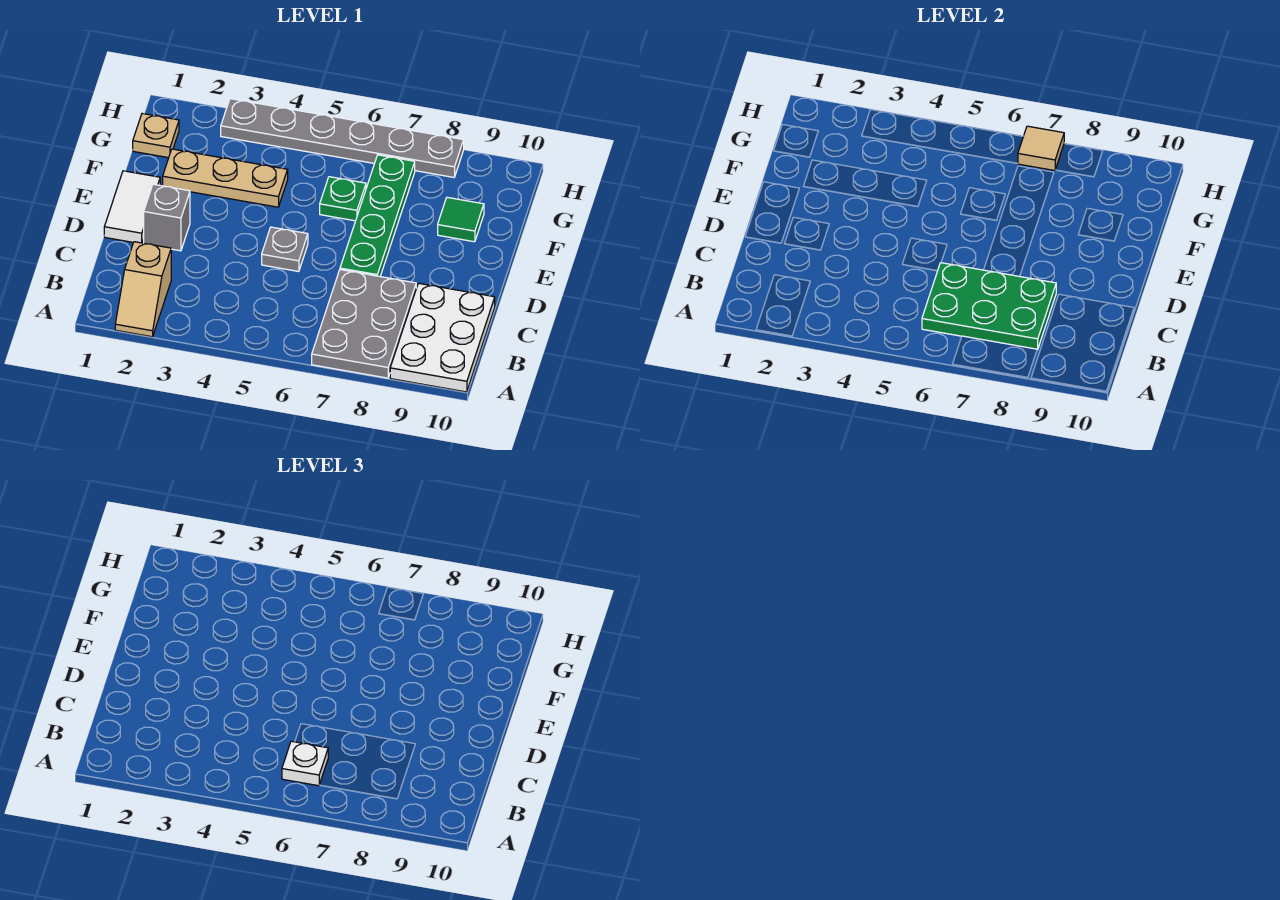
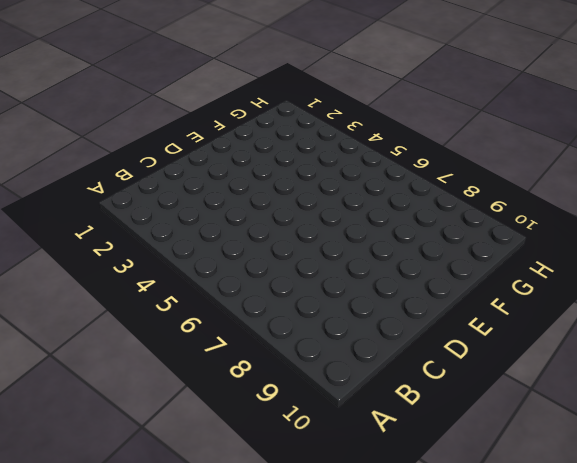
none -> tan slope A2:B2 level 1 top B
none -> grey plate A7:C8 level 1
none -> white plate A9:C10 level 1

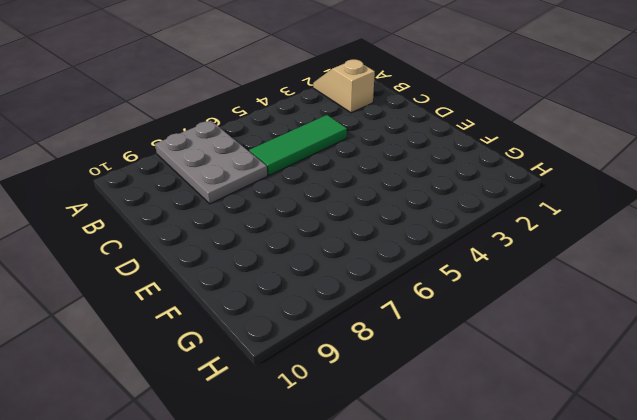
green tile C4:C6 level 1 -> none
none -> white plate A9:C10 level 1
none -> white tile D1:E1 level 1
none -> grey brick D2 level 1

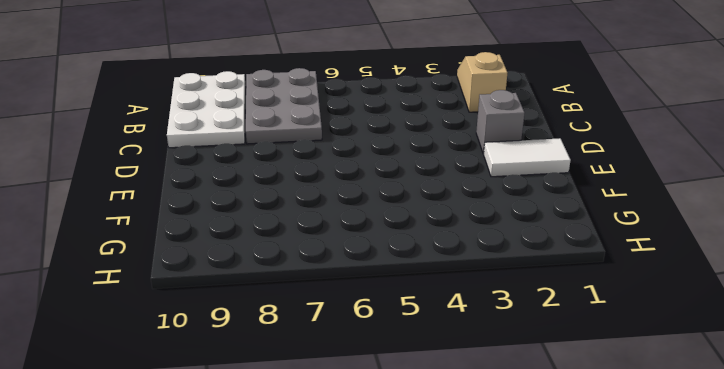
white tile E1:E2 level 1 -> white tile D1:E1 level 1
none -> grey plate D5 level 1
none -> green plate D7:G7 level 1
none -> tan plate F2:F4 level 1

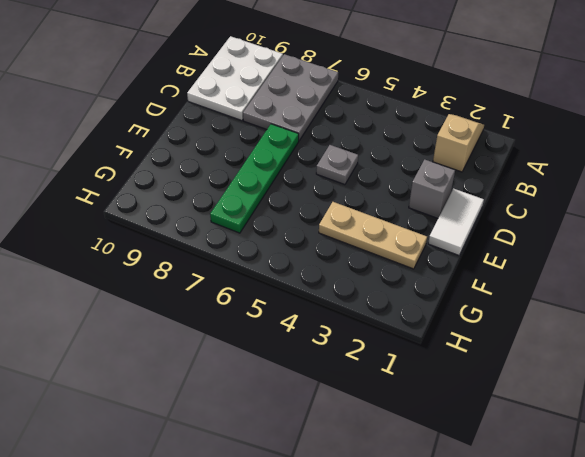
none -> green plate F6 level 1
none -> green tile F9 level 1
none -> tan plate G1 level 1

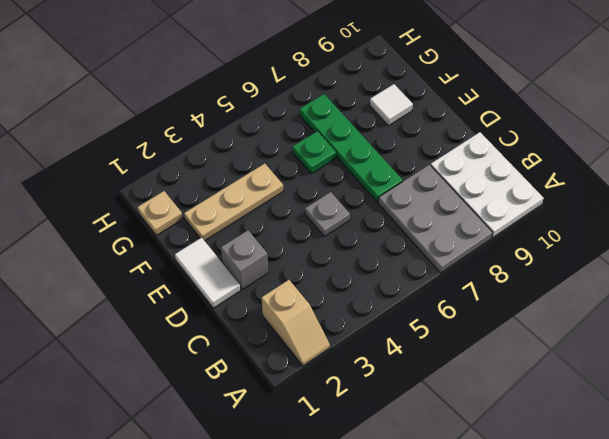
white tile F9 level 1 -> green tile F9 level 1
none -> grey plate H3:H8 level 1
none -> green plate B6:C8 level 2
none -> tan tile H7 level 2

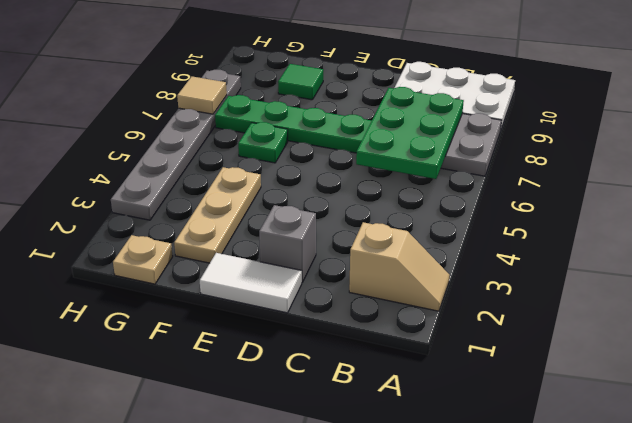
none -> grey plate D5 level 1
none -> white plate B6 level 3

